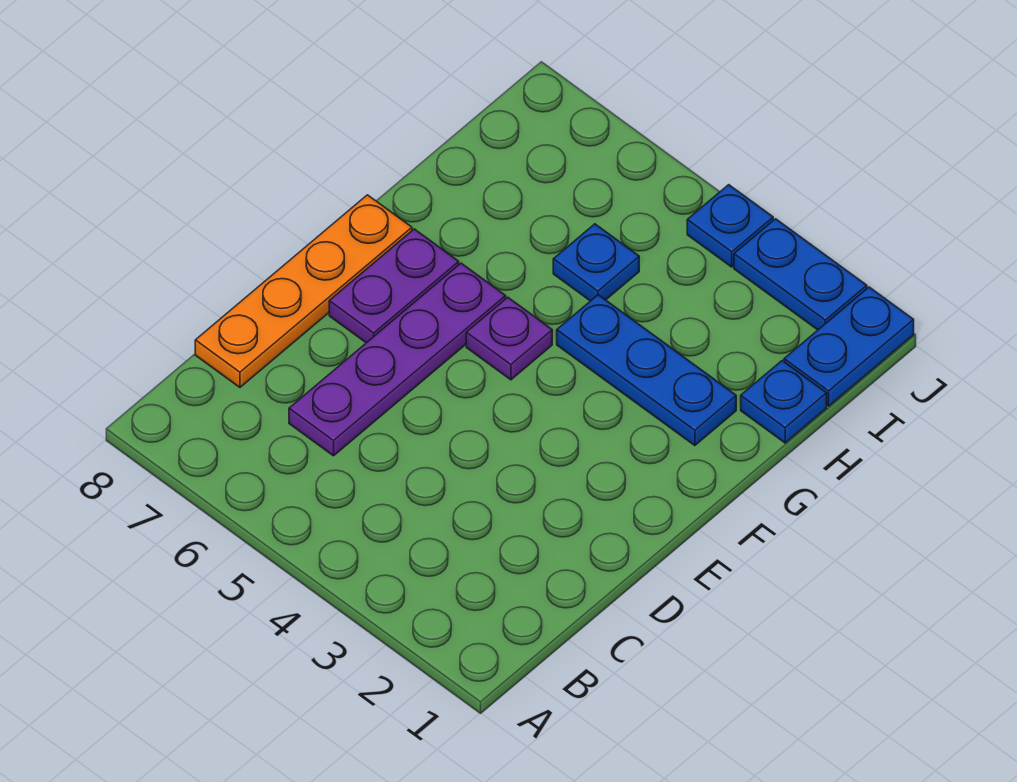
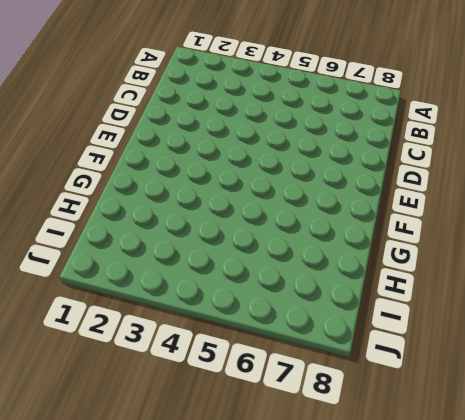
none -> purple plate C6:F6 level 1
none -> orange plate C8:F8 level 1

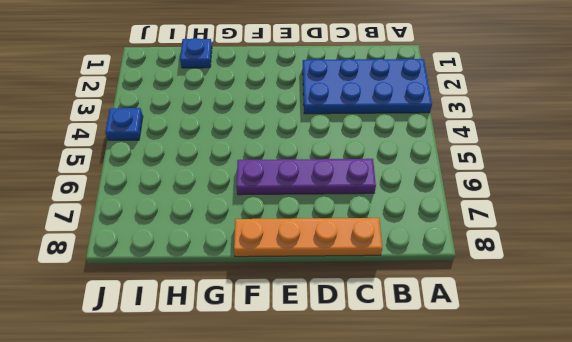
blue plate A2:D3 level 1 -> none
none -> purple plate E7:F7 level 1
none -> purple plate F5 level 1

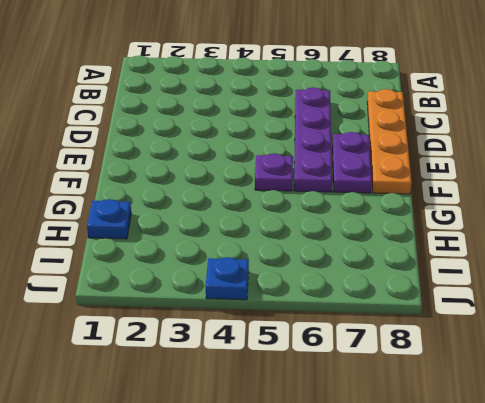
none -> blue plate G2:G4 level 1
none -> blue plate H5 level 1

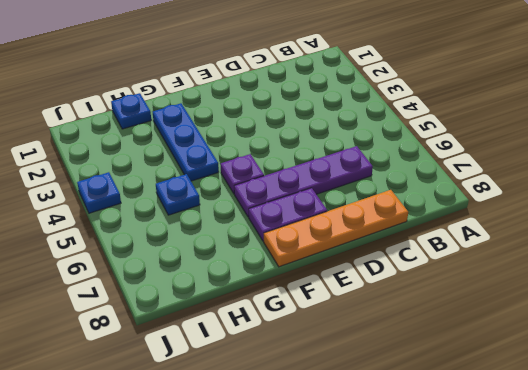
none -> blue plate I1:J1 level 1
none -> blue plate J2:J3 level 1

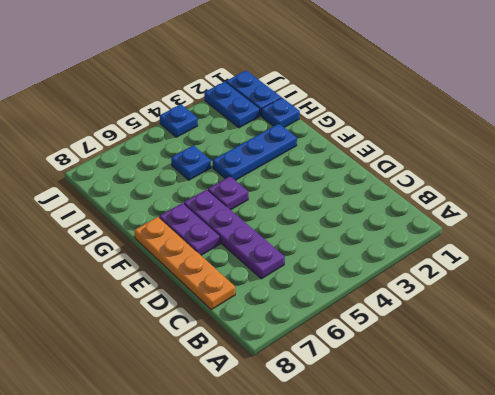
blue plate I2:J2 level 1 -> blue plate J2:J3 level 1

